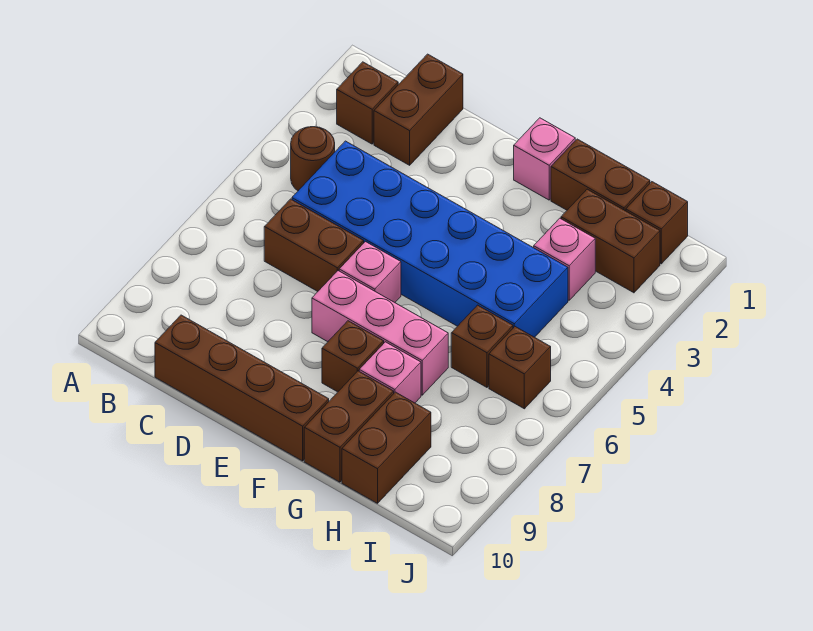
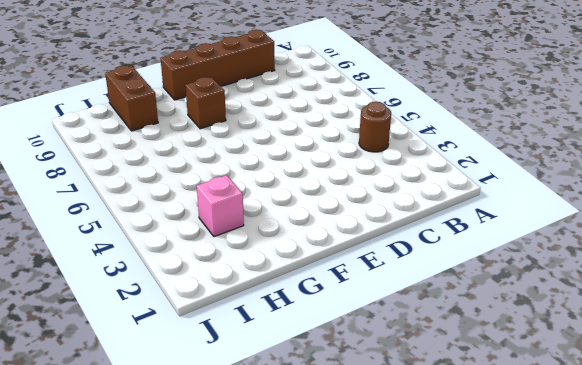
none -> brown brick B2 level 1
none -> brown brick C1:C2 level 1
none -> blue brick C4:H5 level 1

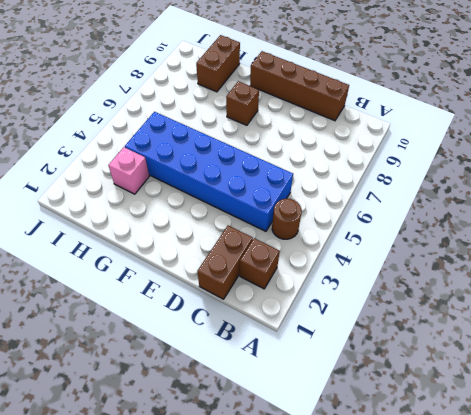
none -> brown brick C6:D6 level 1
none -> pink brick E6 level 1
none -> pink brick E7:G7 level 1

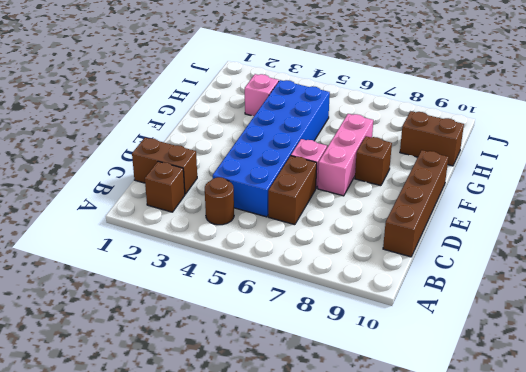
none -> pink brick F1 level 1
none -> brown brick G1:H1 level 1
none -> pink brick G8 level 1

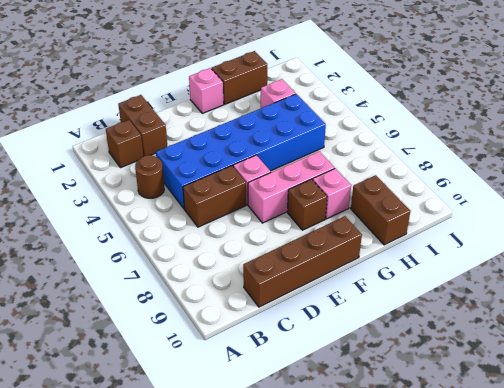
none -> brown brick G9:G10 level 1
none -> brown brick H2:I2 level 1
none -> brown brick H6 level 1

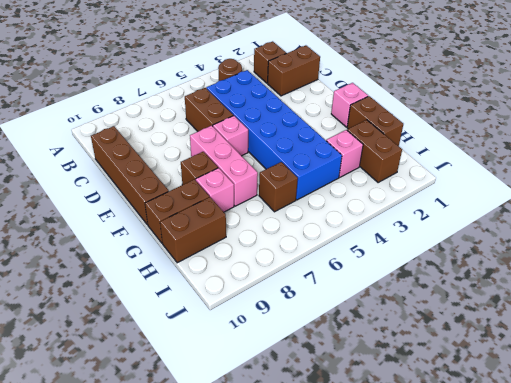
none -> brown brick I1 level 1
none -> brown brick I6 level 1

